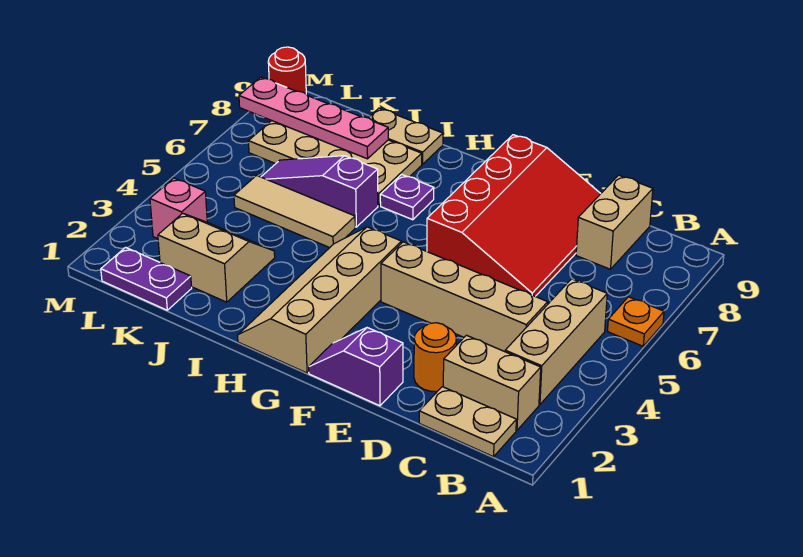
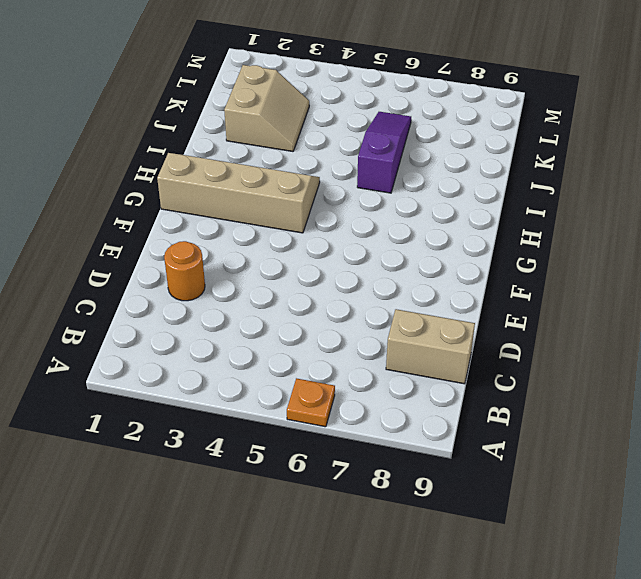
none -> tan plate B1:C1 level 1
none -> tan brick B2:C2 level 1
none -> tan brick B3:B5 level 1

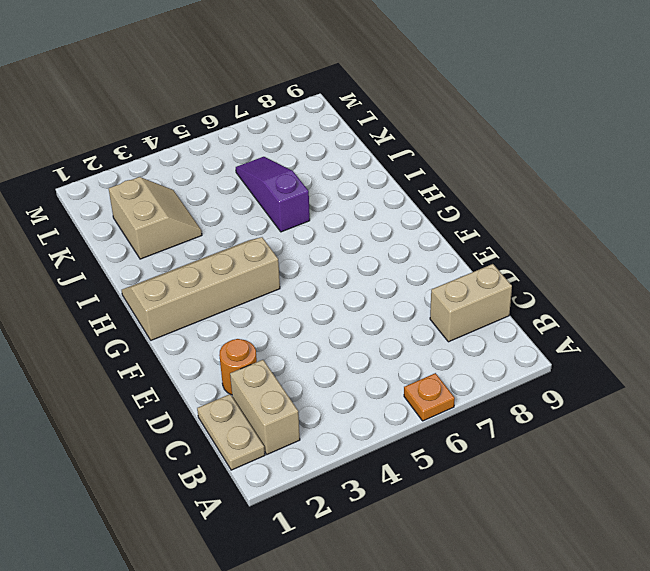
none -> tan brick B3:B5 level 1
none -> tan brick C4:F4 level 1
none -> red slope D6:F9 level 1 top F

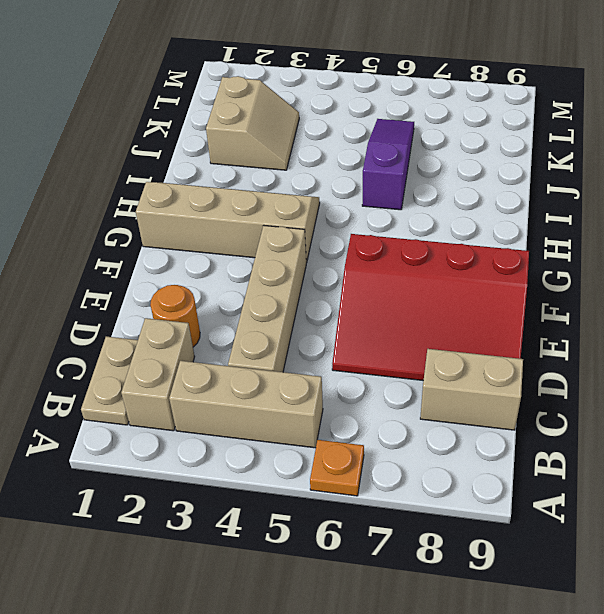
none -> purple slope E1:F1 level 1 top E
none -> purple plate H7 level 1
none -> tan tile I5:K5 level 1

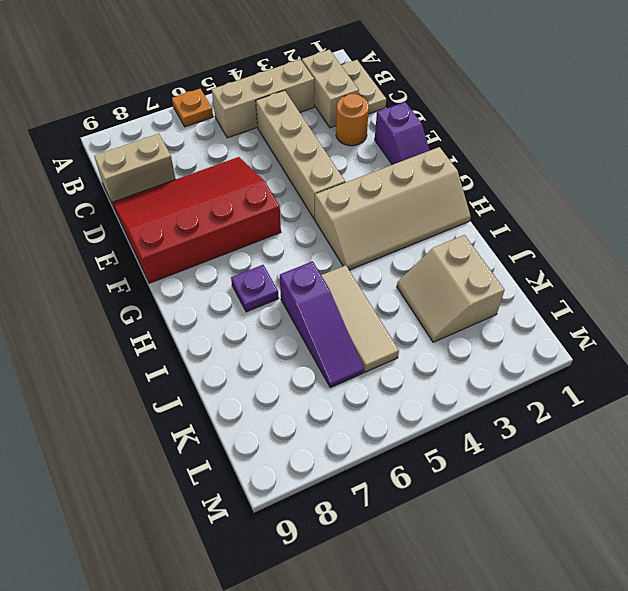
none -> tan plate I7:L8 level 1
none -> tan plate I9:J9 level 1
none -> purple plate K1:L1 level 1

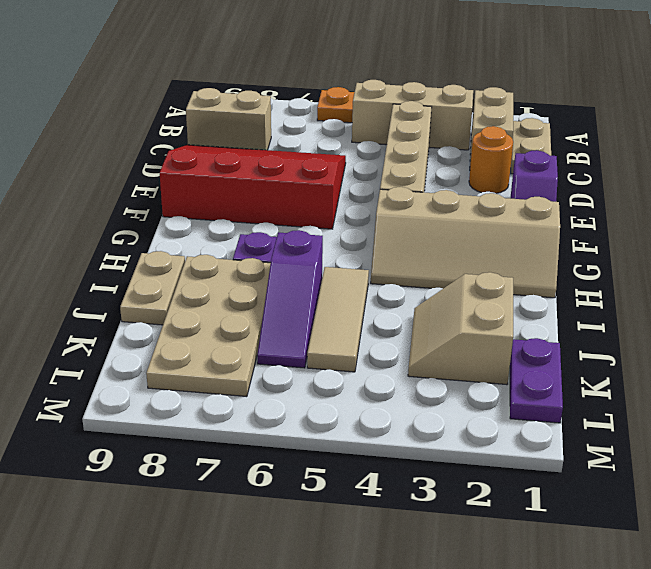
none -> pink brick L3 level 1
none -> red round brick M9 level 1
none -> pink plate J8:M8 level 2

